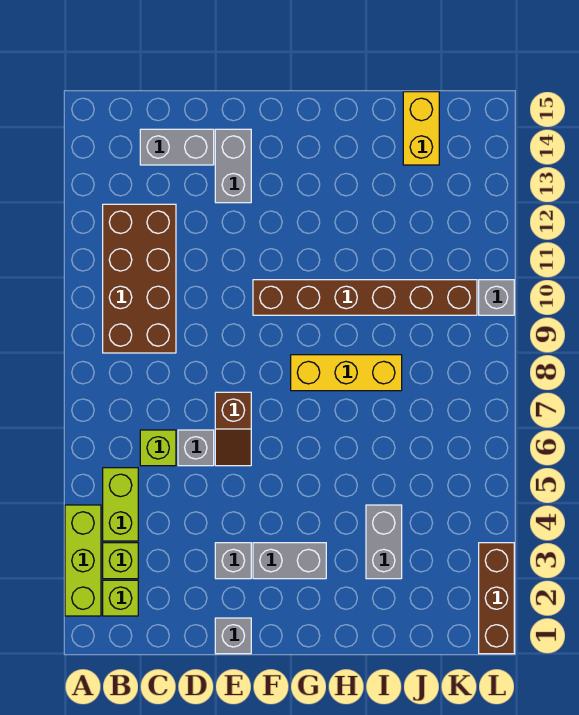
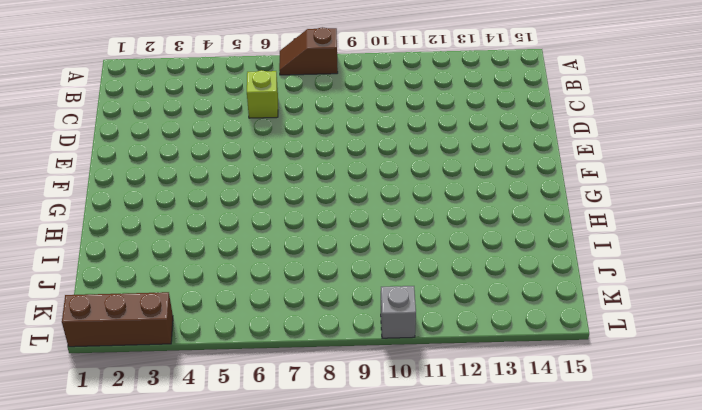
brown slope A7:A8 level 1 top 8 -> brown slope E6:E7 level 1 top 7
none -> lime brick A2:A4 level 1
none -> lime brick B2 level 1
none -> lime brick B3 level 1

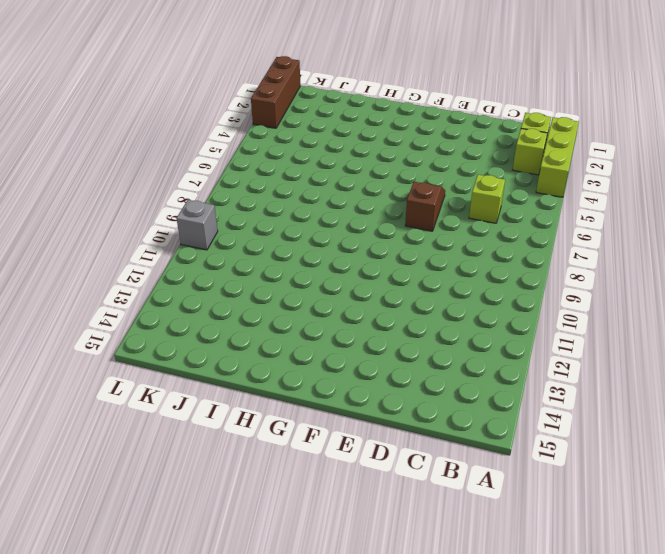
none -> lime brick B4:B5 level 1
none -> brown brick B9:C12 level 1
none -> grey brick C14:D14 level 1

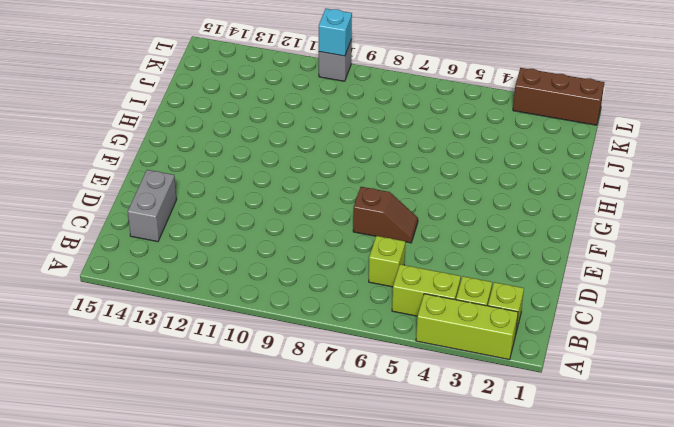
cyan brick L10 level 2 -> none
none -> brown brick B9:C12 level 1
none -> grey brick D6 level 1
none -> grey brick E1 level 1

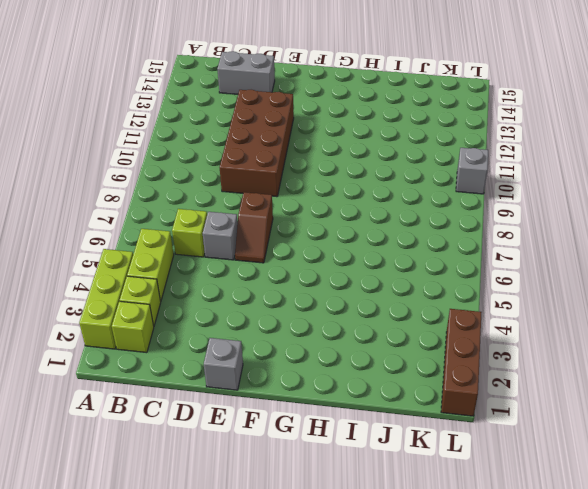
brown brick D9:E12 level 1 -> brown brick B9:C12 level 1
none -> grey brick E3 level 1
none -> grey brick E13:E14 level 1
none -> grey brick F3:G3 level 1

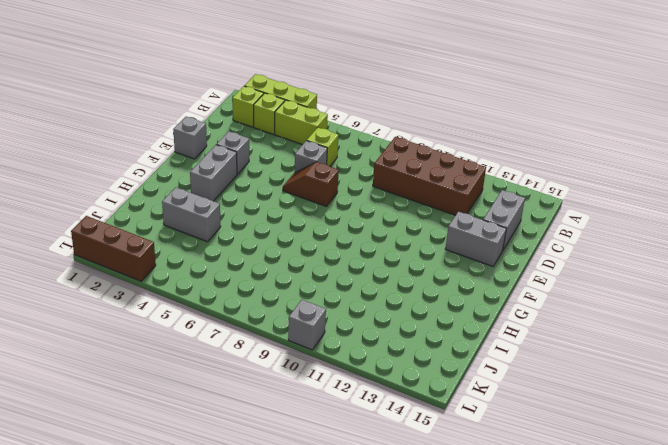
none -> brown brick F10:K10 level 1
none -> yellow brick G8:I8 level 1
none -> yellow brick J14:J15 level 1

